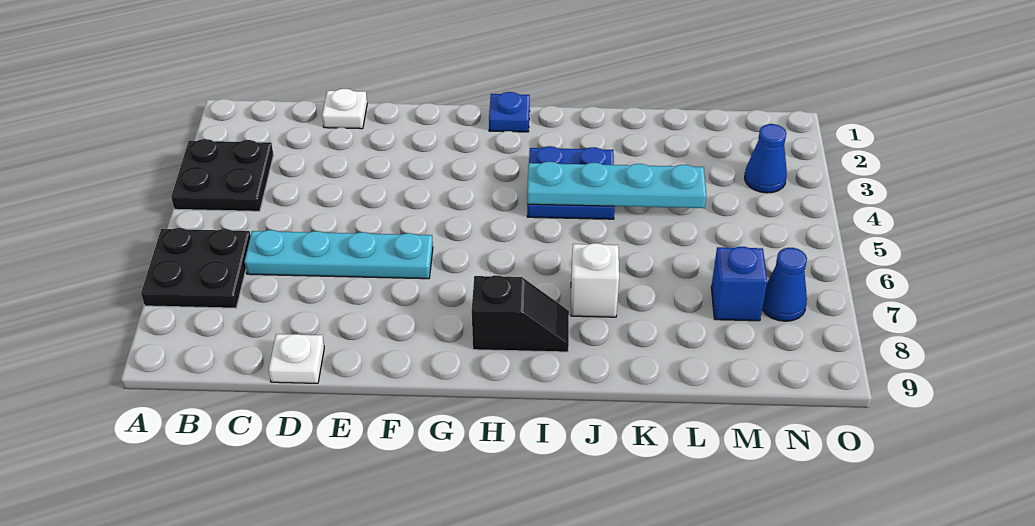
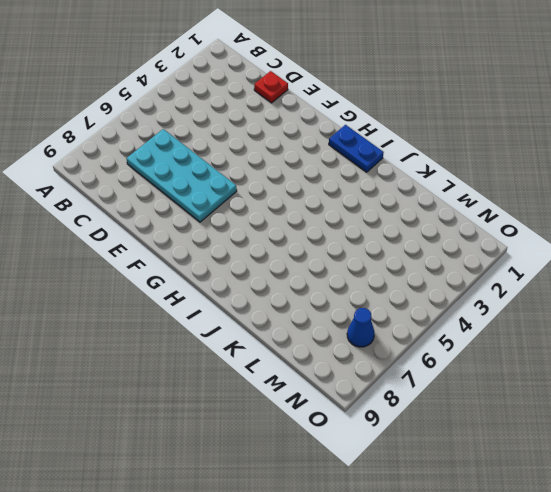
cyan plate C6:F7 level 1 -> cyan plate C6:F6 level 1
red plate D1 level 1 -> white plate D1 level 1
blue plate H1:I1 level 1 -> blue plate H1 level 1
none -> black plate A3:B4 level 1
none -> black plate A6:B7 level 1
none -> white plate D9 level 1

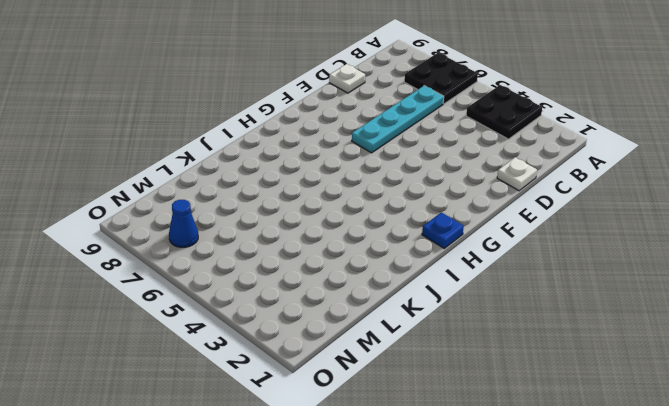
none -> black slope H8:I8 level 1 top H
none -> blue plate I3:J4 level 1
none -> white brick J7 level 1

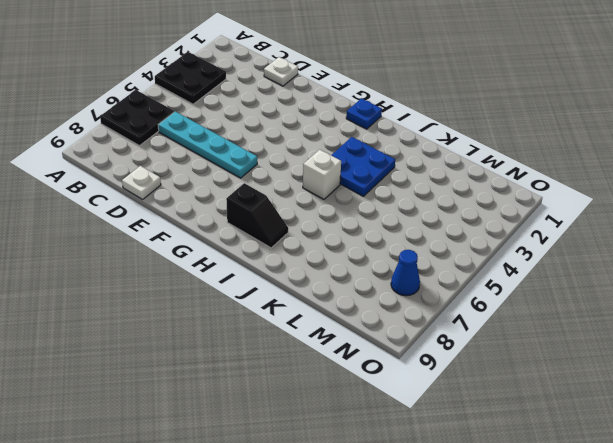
white brick I5 level 1 -> white brick J7 level 1
none -> blue brick M7 level 1
none -> blue cone N3 level 1
none -> cyan plate I4:L4 level 2

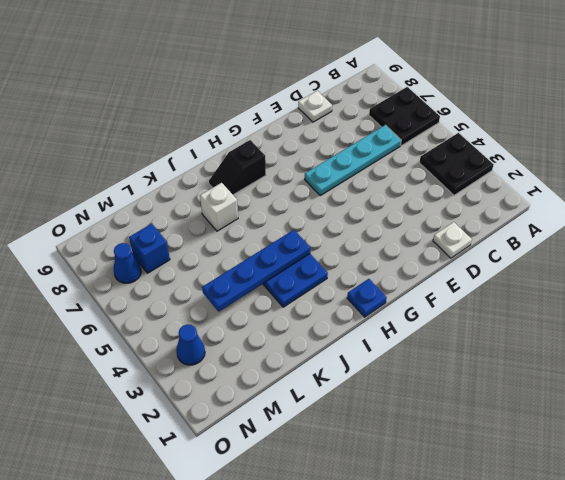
blue plate I4:L4 level 2 -> cyan plate I4:L4 level 2

